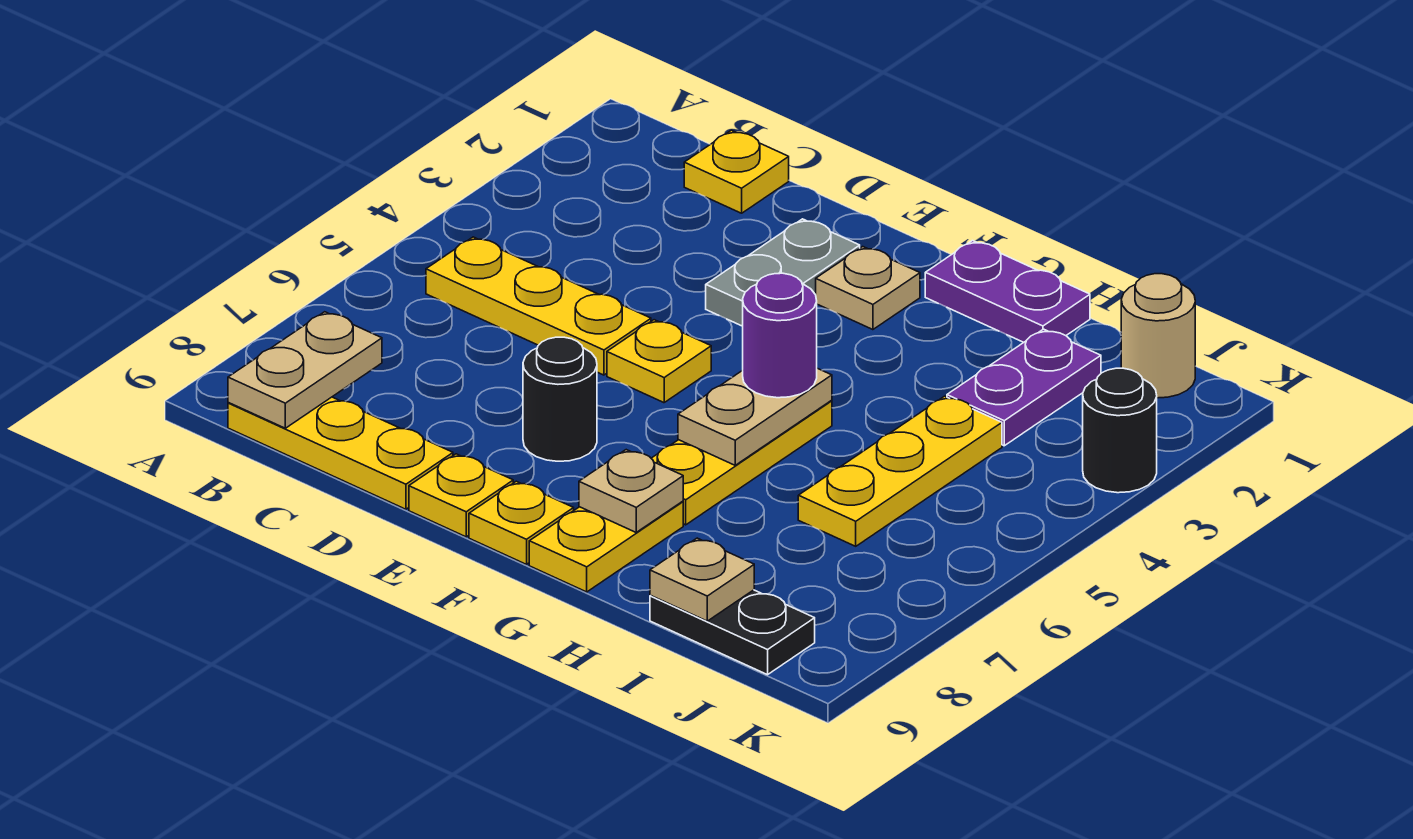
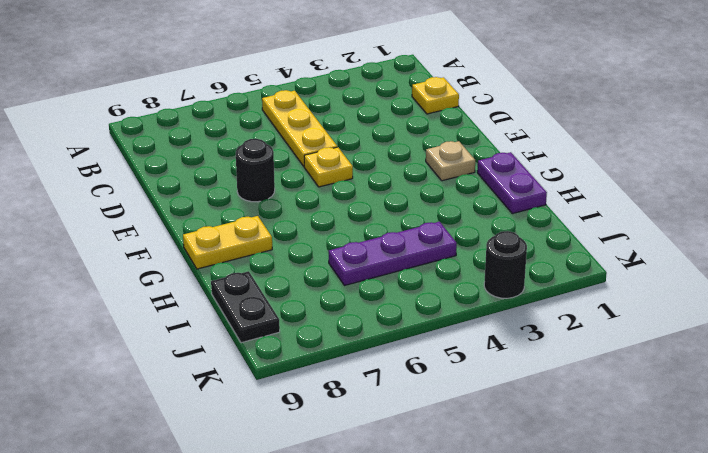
purple plate I4:I6 level 1 -> yellow plate I4:I6 level 1
none -> yellow plate B9:D9 level 1
none -> grey plate E2:E3 level 1
none -> yellow plate E9 level 1

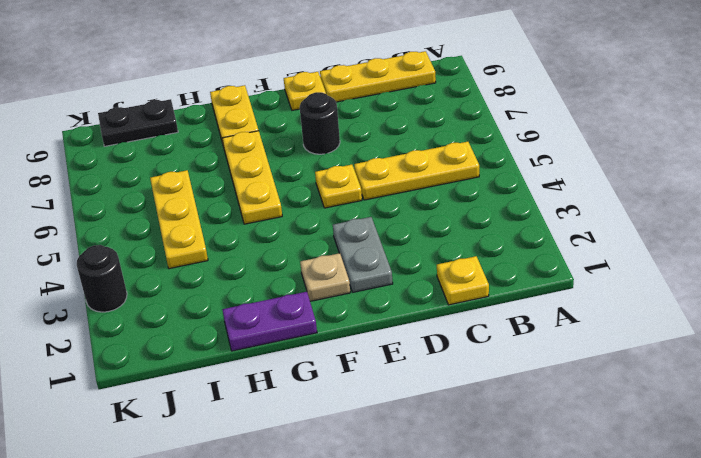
none -> yellow plate F9 level 1
none -> purple plate I2:I3 level 1
none -> tan round brick J1 level 1

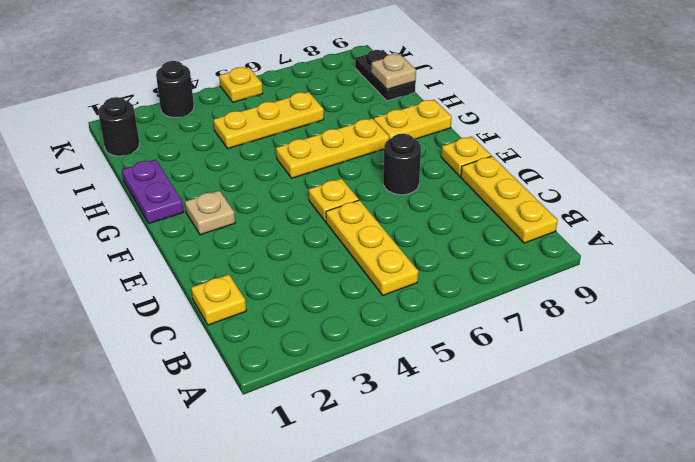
black round brick J1 level 1 -> tan round brick J1 level 1
yellow plate K5 level 1 -> yellow plate F9 level 1
none -> grey plate E2:E3 level 1
none -> purple plate I2:I3 level 1
none -> tan plate B8:B9 level 2

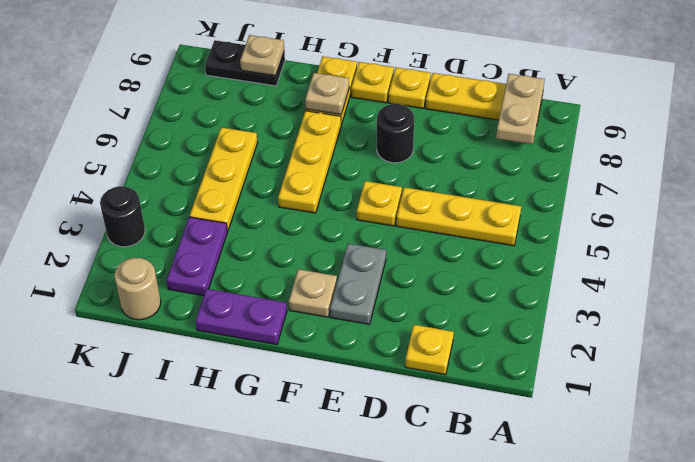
none -> tan plate G5:G6 level 2
none -> purple round brick G5 level 3

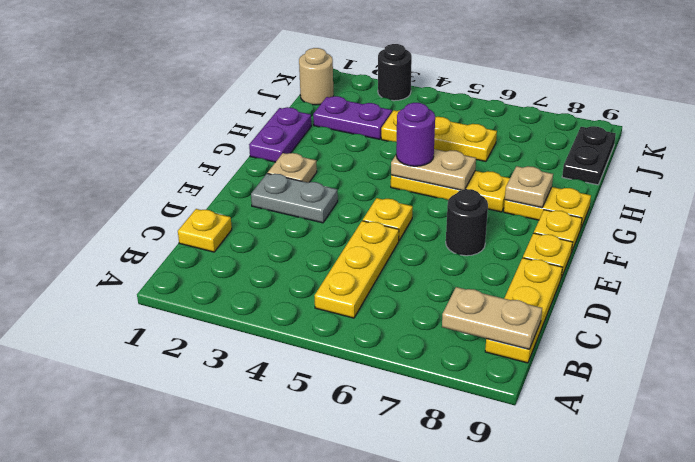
none -> tan plate I9 level 2

